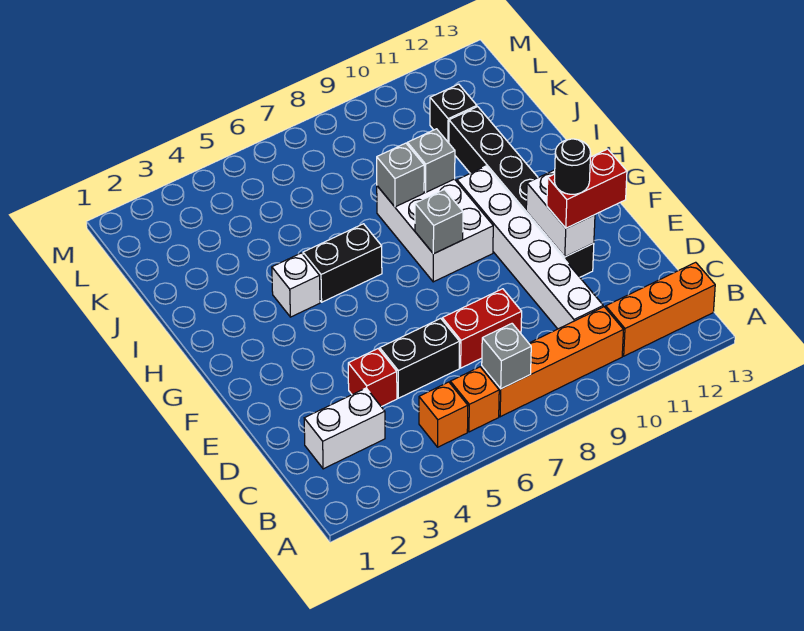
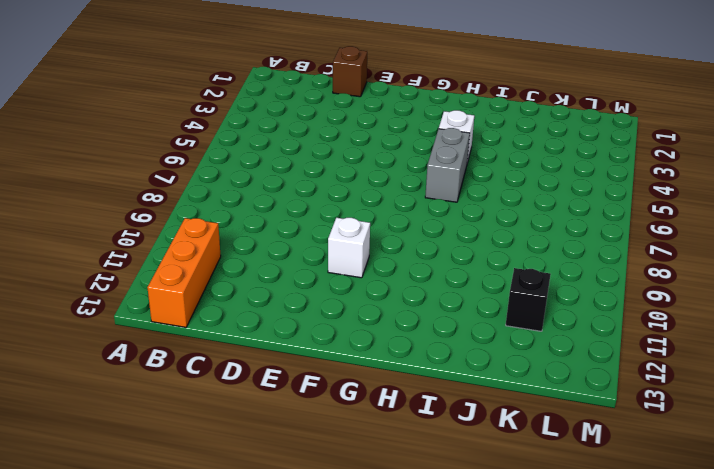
brown brick D1 level 1 -> none
white brick F10 level 1 -> white brick C10:H10 level 1
grey brick H5:H6 level 1 -> black brick H5:H6 level 1
none -> orange brick B5 level 1
none -> orange brick B6 level 1
none -> orange brick B7:B10 level 1

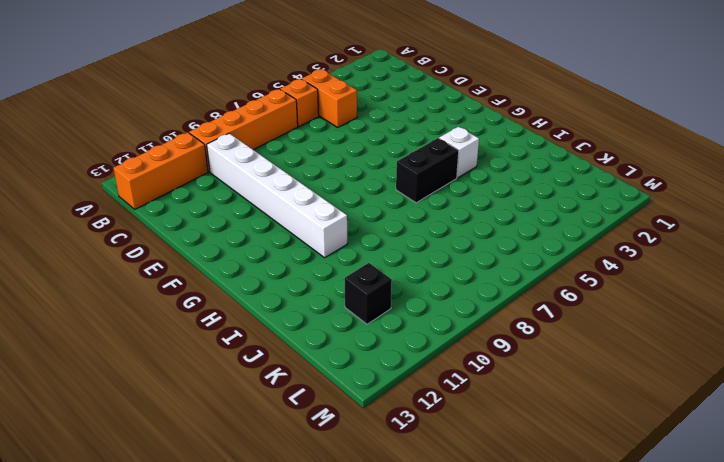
orange brick B5:C5 level 1 -> orange brick B5 level 1
none -> white brick C2:C3 level 1
none -> red brick D4 level 1
none -> black brick D5:D6 level 1

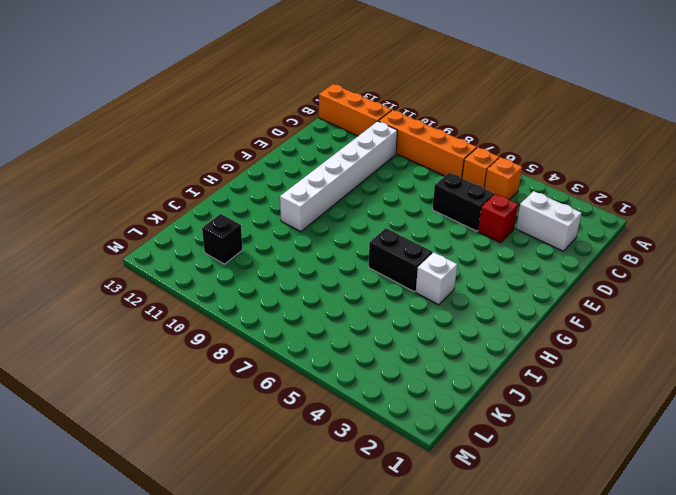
none -> red brick D7:D8 level 1
none -> black brick E11:J11 level 1
none -> white brick G8:I9 level 1

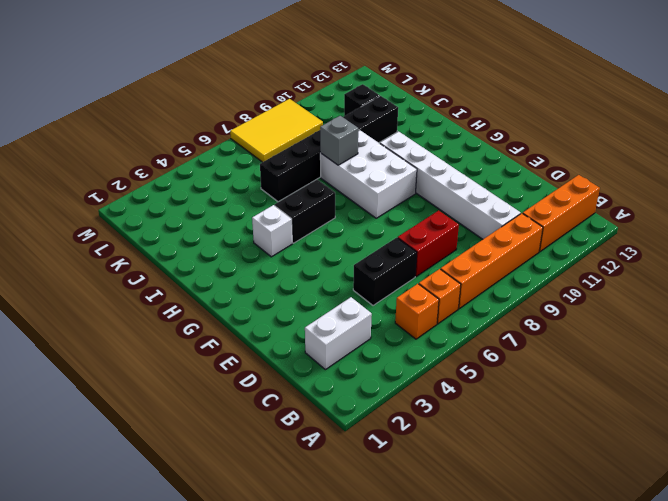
black brick J6:J11 level 1 -> black brick E11:J11 level 1
yellow tile L7:M9 level 1 -> none
none -> red brick D4 level 1
none -> grey brick B7 level 2
none -> white brick E11:F11 level 2

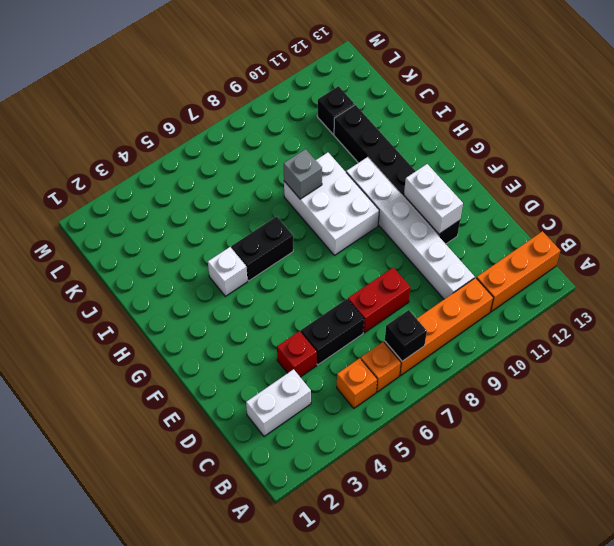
black brick B7 level 2 -> grey brick B7 level 2
none -> grey brick G8 level 2
none -> grey brick I9 level 2
none -> red brick E11:E12 level 3

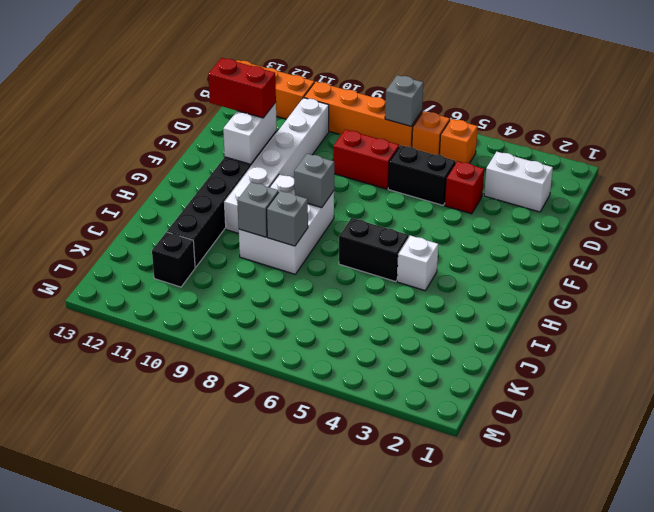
none -> black round brick E11 level 4

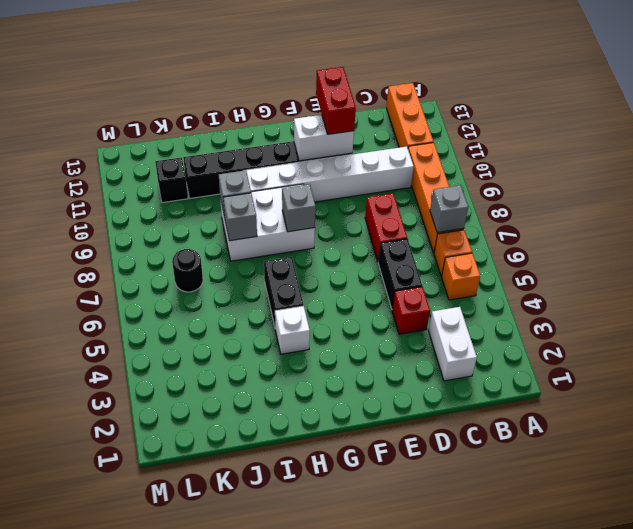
black round brick K7 level 1 -> black round brick E11 level 4

